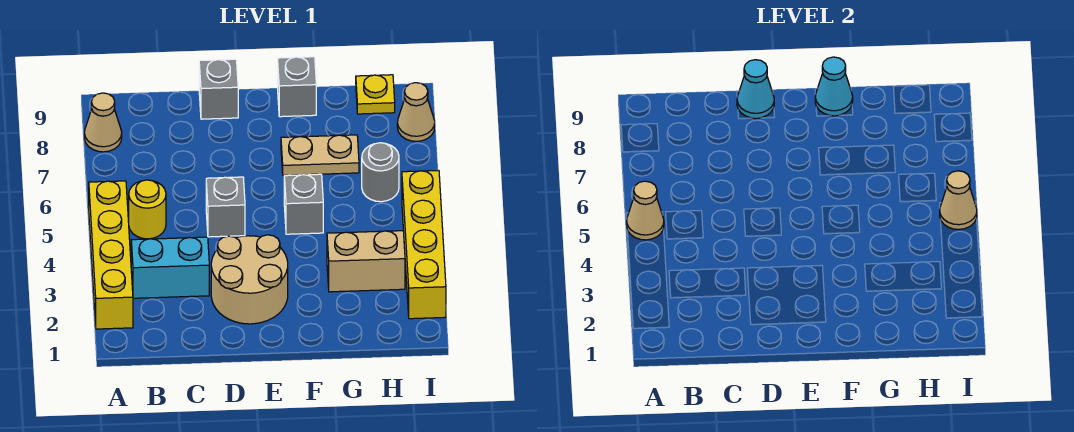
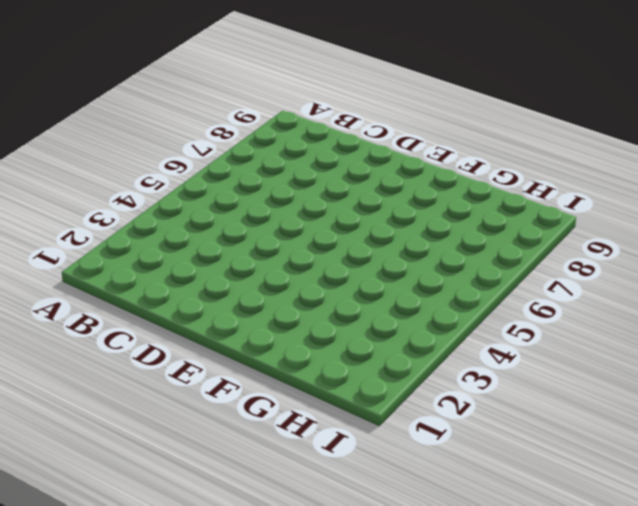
none -> yellow brick A2:A5 level 1
none -> tan cone A8 level 1
none -> cyan brick B3:C3 level 1

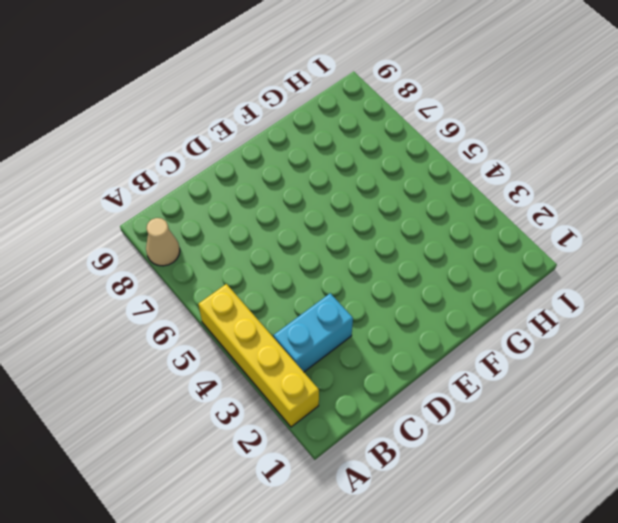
none -> yellow round brick B5 level 1
none -> tan round brick D2:E3 level 1
none -> grey brick D5 level 1

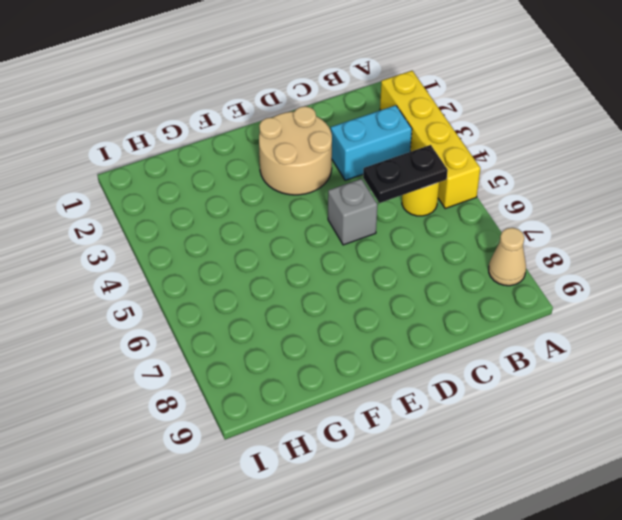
black plate B5:C5 level 2 -> none
none -> grey brick D9 level 1
none -> grey brick F5 level 1
none -> tan plate F7:G7 level 1

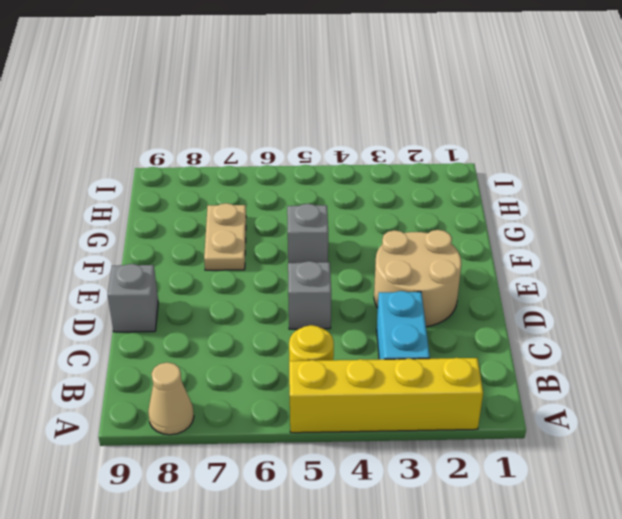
none -> grey brick F9 level 1
none -> tan brick G3:H3 level 1
none -> grey round brick H6 level 1

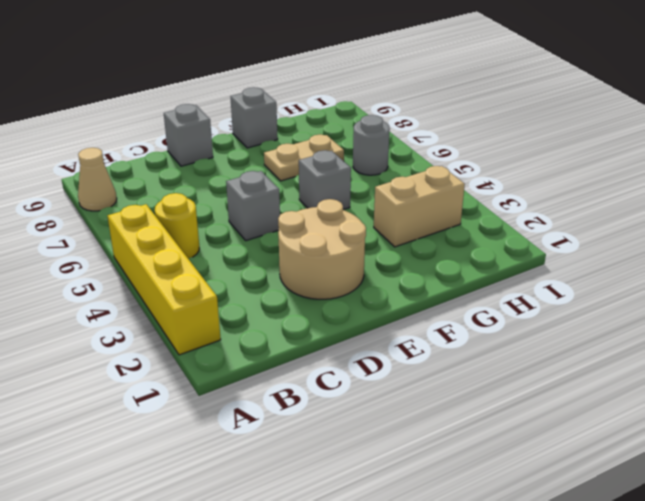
none -> cyan brick B3:C3 level 1
none -> yellow plate H9 level 1
none -> yellow brick I2:I5 level 1

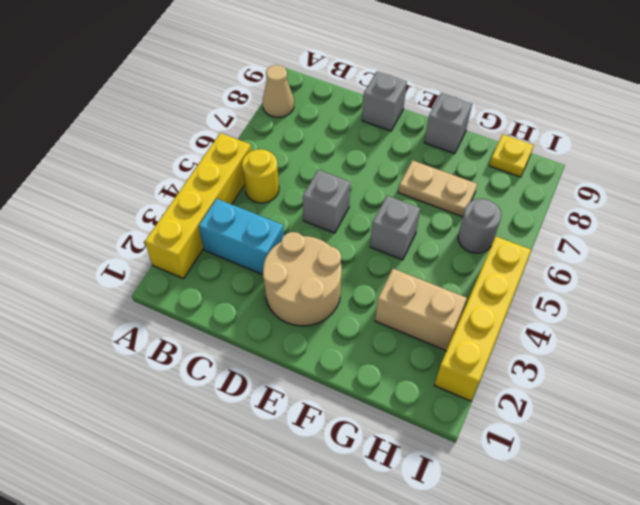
none -> tan cone I8 level 1
none -> tan cone A5 level 2
none -> cyan cone D9 level 2

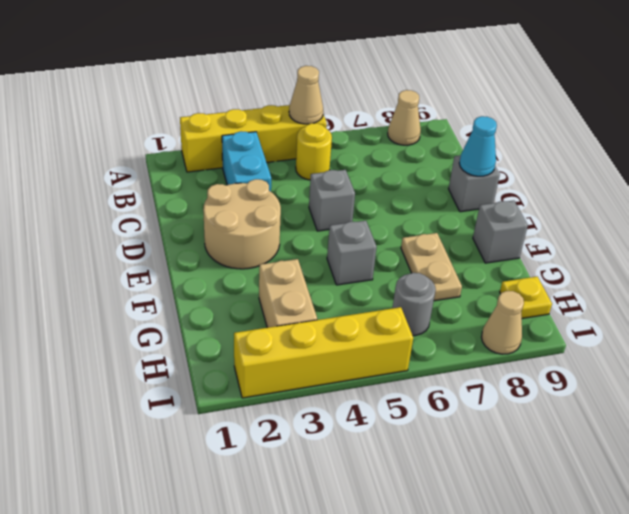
none -> cyan cone F9 level 2
none -> tan cone I5 level 2

